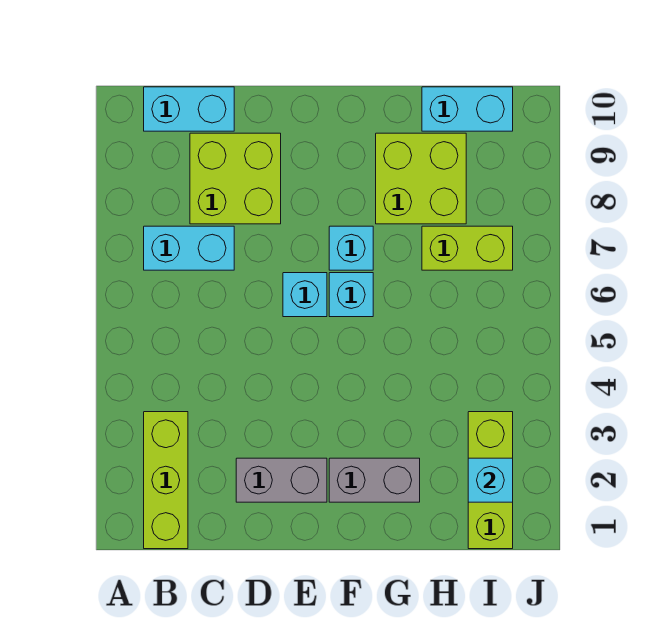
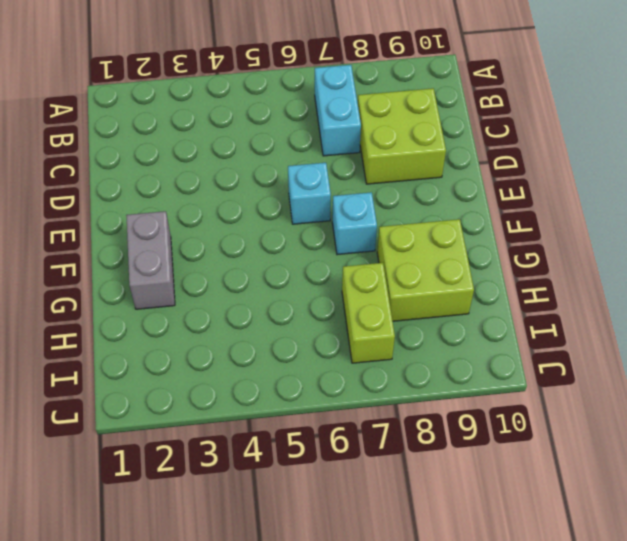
none -> lime brick B1:B3 level 1
none -> cyan brick B10:C10 level 1
none -> grey brick D2:E2 level 1

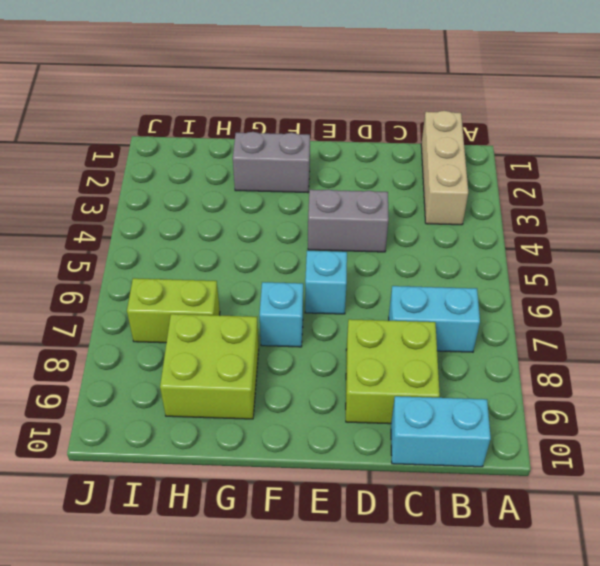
tan brick B1:B3 level 1 -> lime brick B1:B3 level 1
grey brick D4:E4 level 1 -> grey brick D2:E2 level 1
none -> cyan brick F6 level 1
none -> cyan brick H10:I10 level 1
none -> lime brick I1:I3 level 1

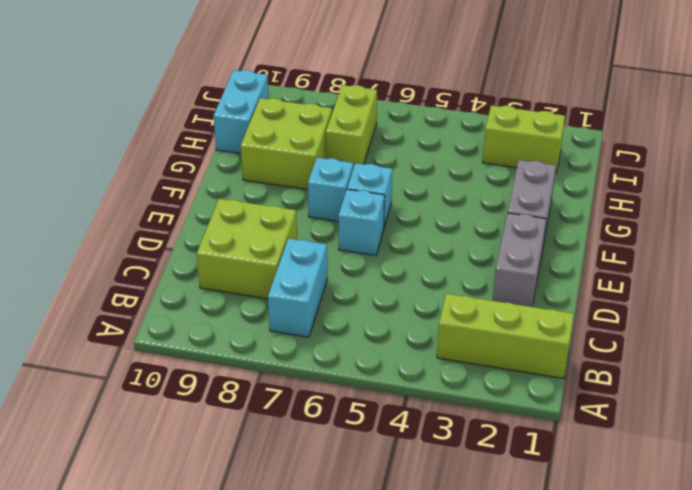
lime brick I2:I3 level 1 -> lime brick I1:I3 level 1
none -> cyan brick B10:C10 level 1
none -> cyan brick I2 level 2

